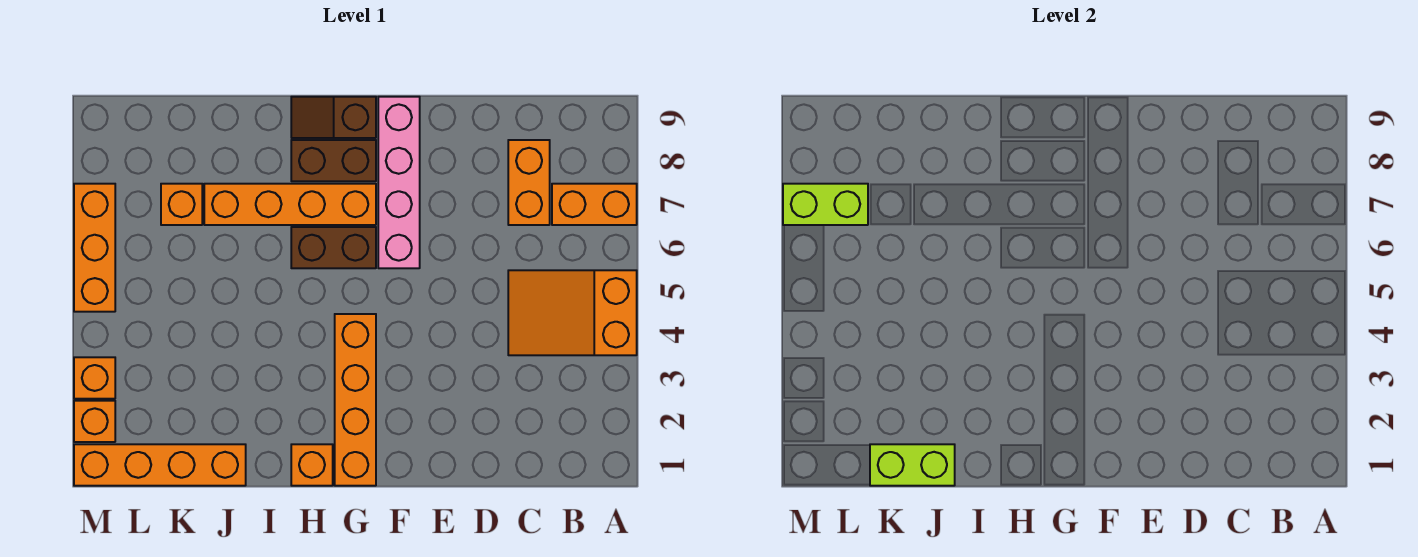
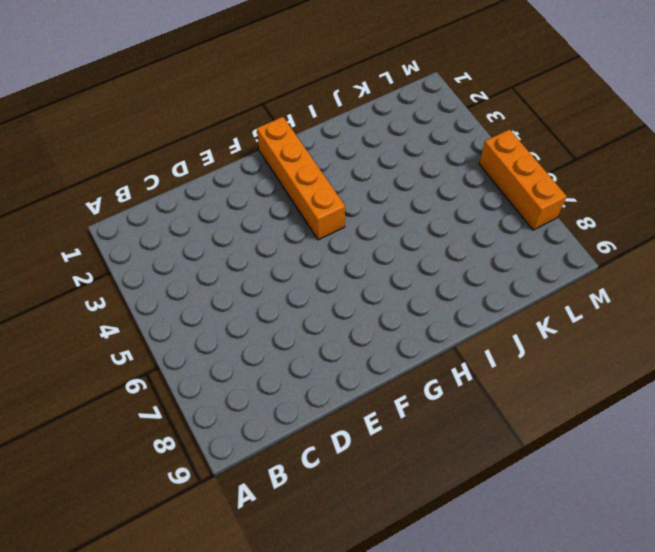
none -> orange slope A4:C5 level 1 top A
none -> orange brick A7:B7 level 1
none -> orange brick C7:C8 level 1

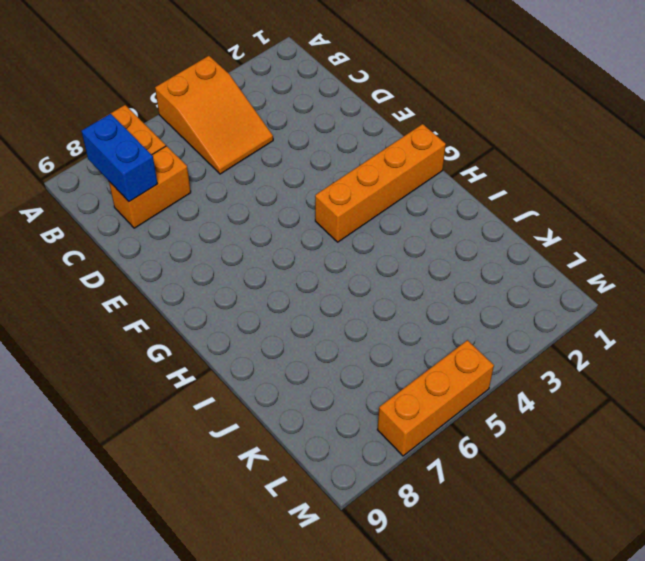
blue brick B8:C8 level 2 -> none
none -> pink brick F6:F9 level 1
none -> brown brick G6:H6 level 1
none -> orange brick G7:J7 level 1

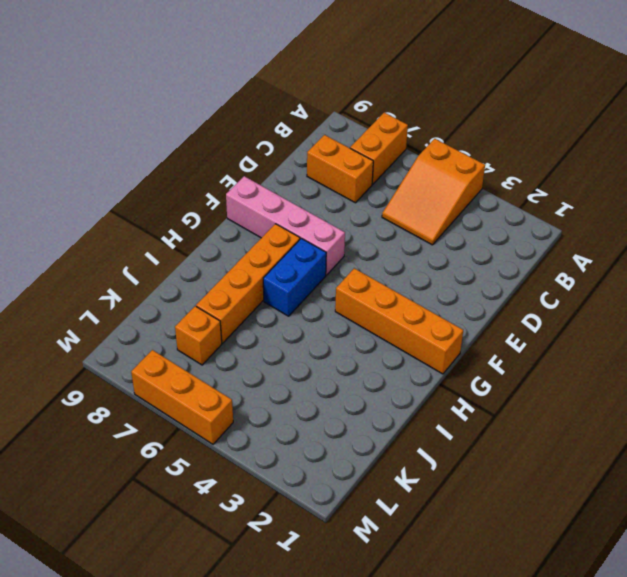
blue brick G6:H6 level 1 -> brown brick G6:H6 level 1
none -> brown brick G8:H8 level 1
none -> brown slope G9:H9 level 1 top G
none -> orange brick H1 level 1

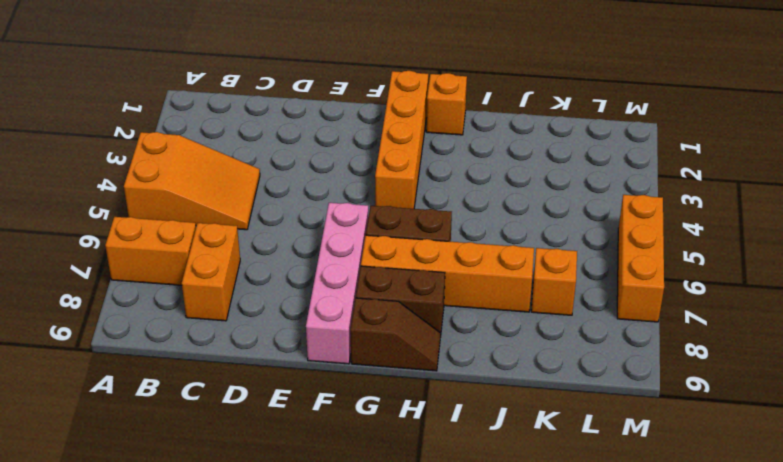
none -> orange brick J1:M1 level 1
none -> orange brick M2 level 1
none -> orange brick M3 level 1

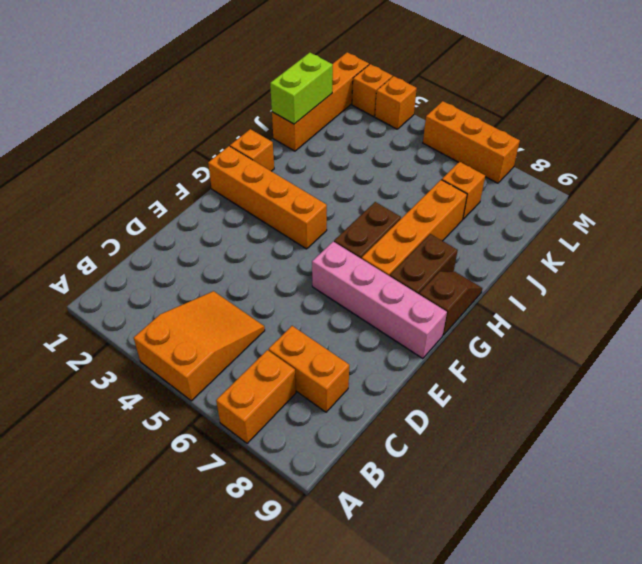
none -> lime brick L7:M7 level 2

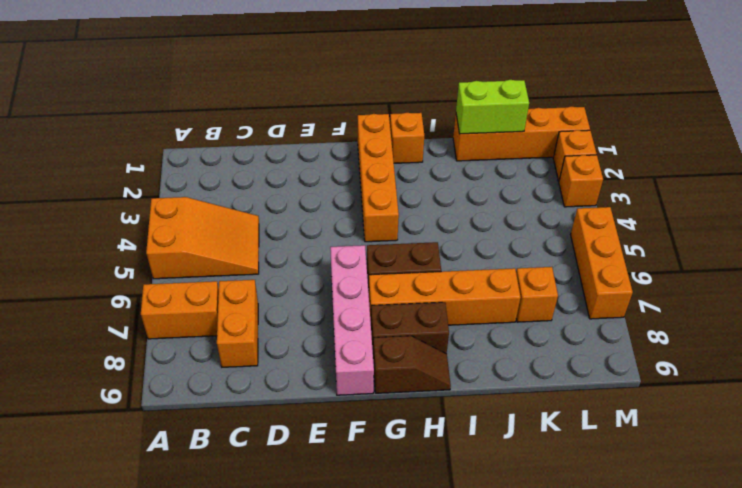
none -> lime brick L7:M7 level 2

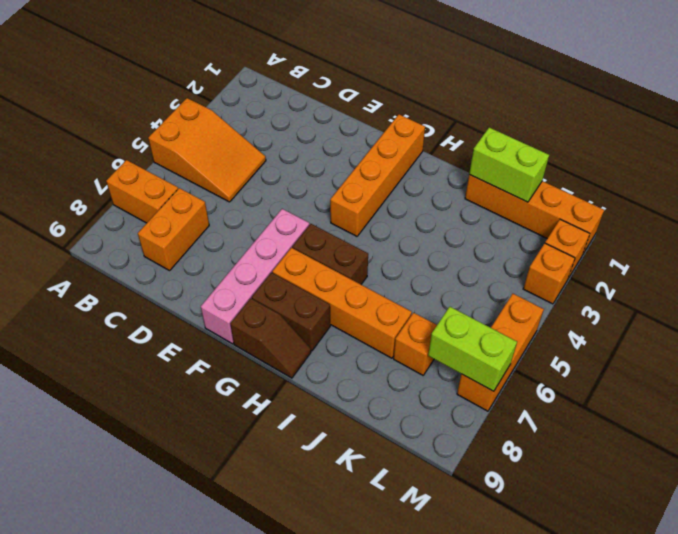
none -> orange brick H1 level 1

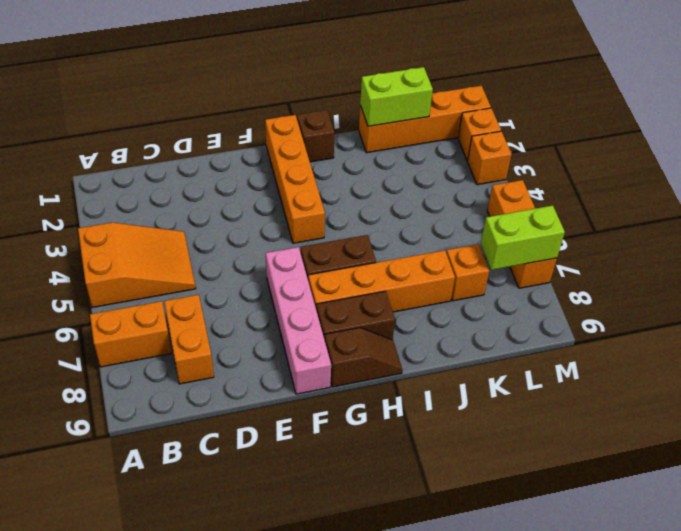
brown brick H1 level 1 -> orange brick H1 level 1

